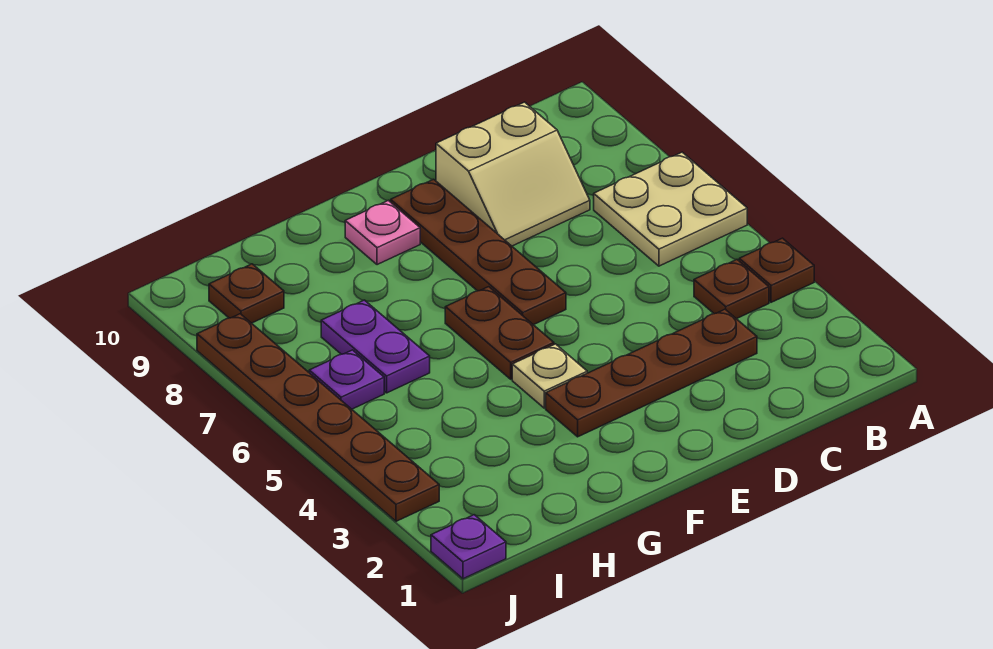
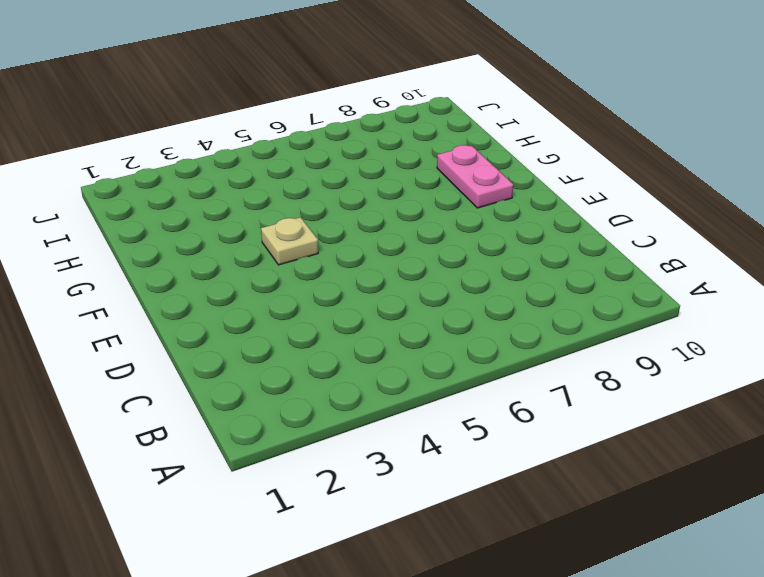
pink plate F9:G9 level 1 -> pink plate F9 level 1
none -> brown plate A4 level 1
none -> tan plate A6:B7 level 1
none -> brown plate B4 level 1

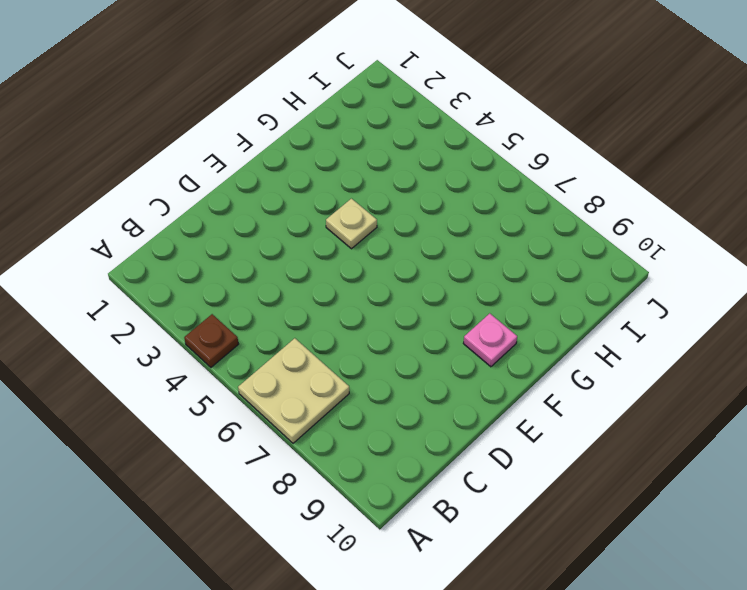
none -> brown plate B4 level 1
none -> brown plate C3:F3 level 1
none -> tan slope C8:D9 level 1 top 9

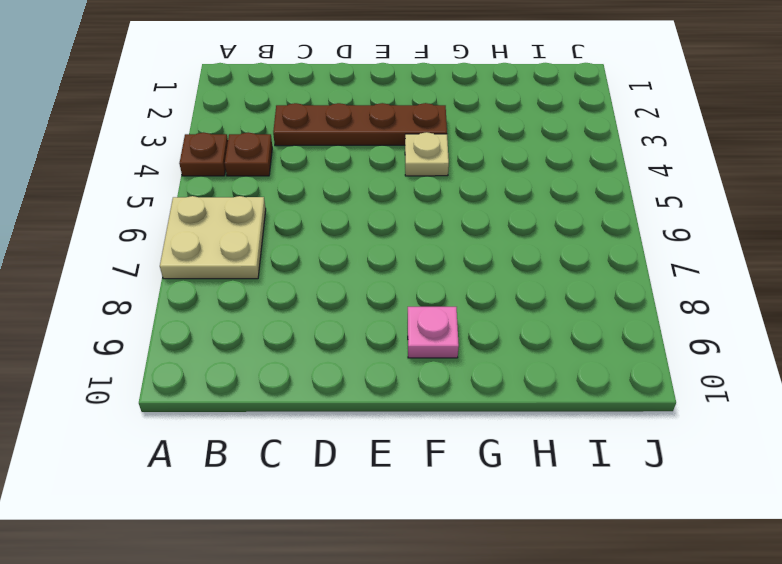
none -> tan slope C8:D9 level 1 top 9
none -> brown plate E6:E9 level 1
none -> brown plate F5:F6 level 1

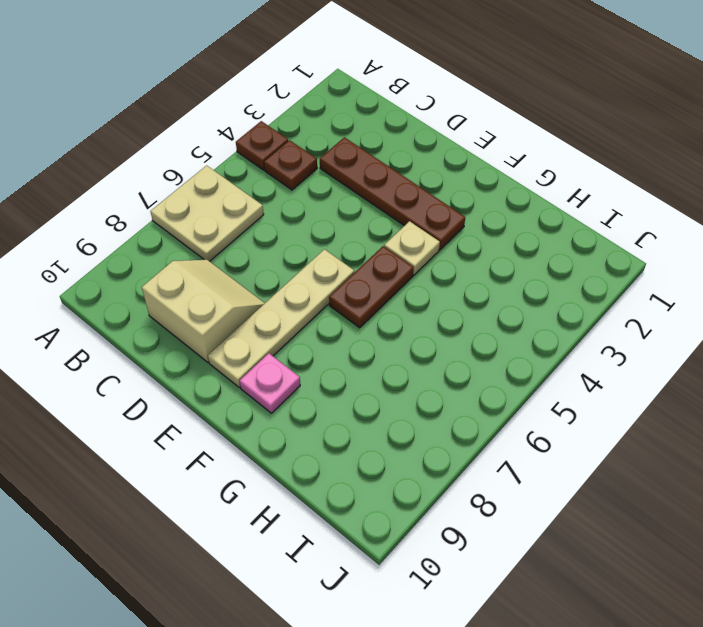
tan plate E6:E9 level 1 -> brown plate E6:E9 level 1
none -> purple plate H6:H7 level 1
none -> purple plate I6 level 1
none -> brown plate I9 level 1

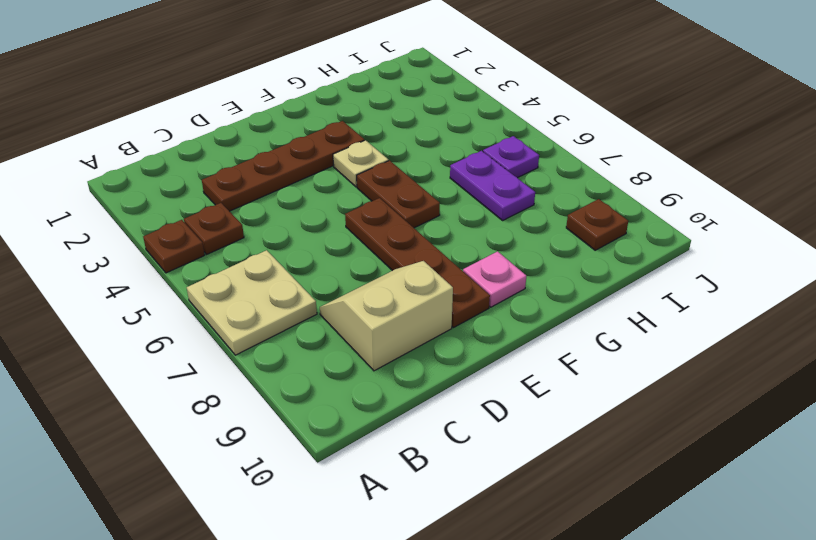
none -> purple plate J1 level 1
none -> brown plate J3:J8 level 1

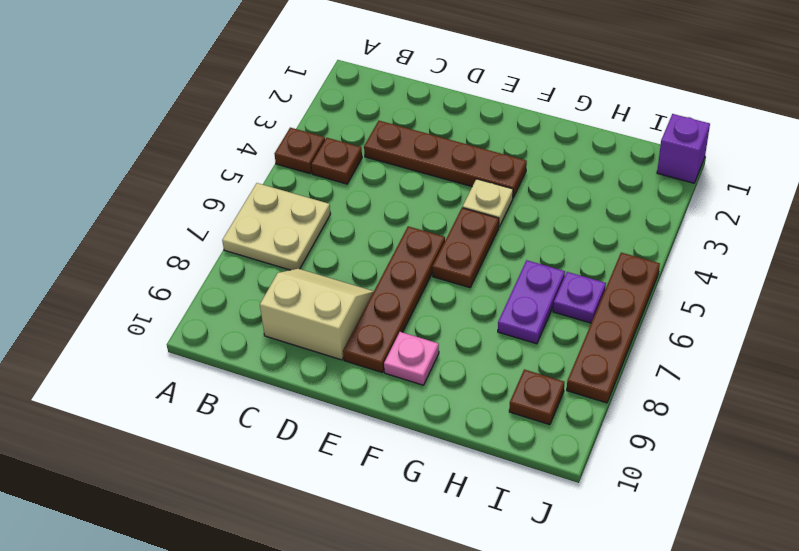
purple brick J1 level 1 -> purple plate J1 level 1
brown plate J5:J8 level 1 -> brown plate J3:J8 level 1

